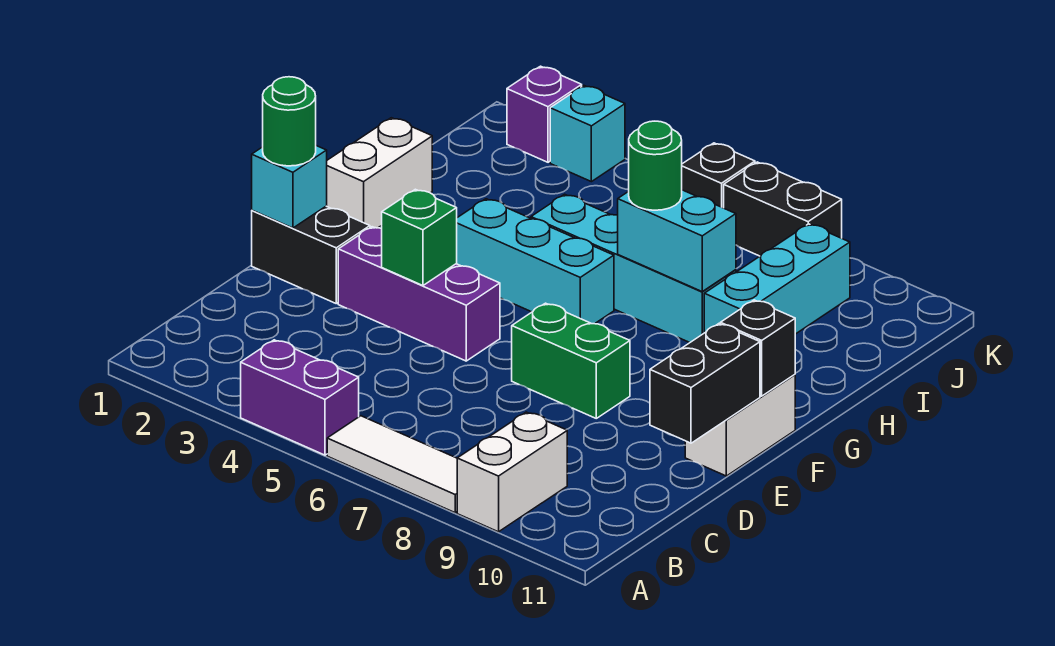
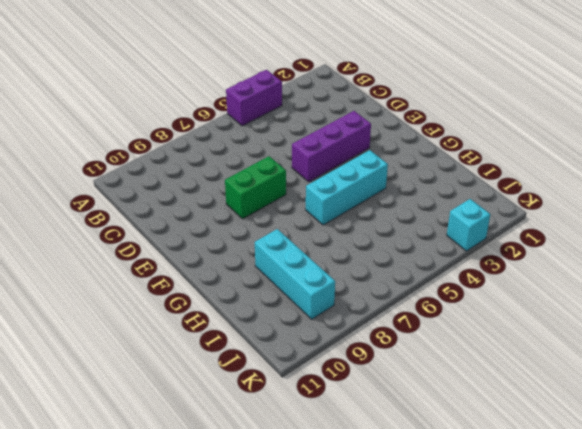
none -> white tile A6:A8 level 1
none -> white brick A9:B9 level 1
none -> black brick E1:E2 level 1

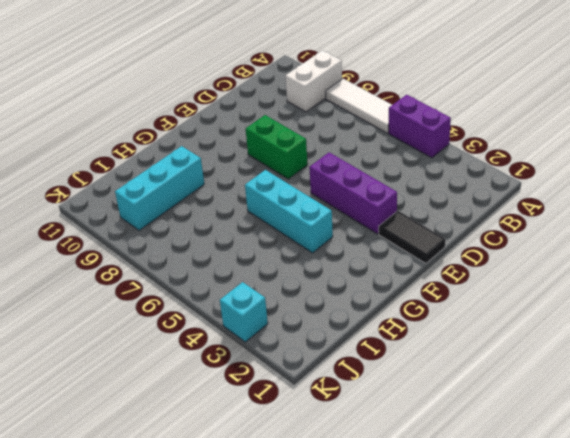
black tile E1:E2 level 1 -> black brick E1:E2 level 1
none -> white brick E11:F11 level 1
none -> white brick G1:H1 level 1
none -> cyan brick H5:H8 level 1

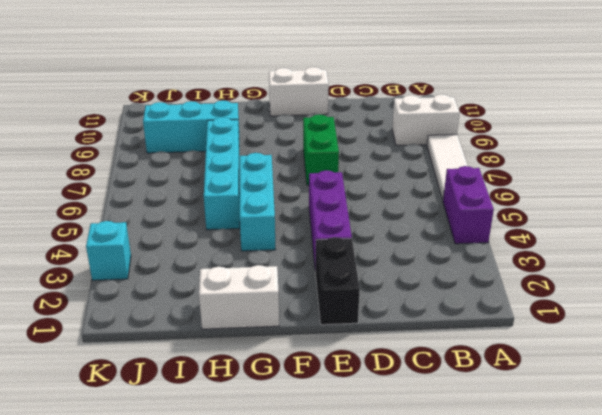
none -> purple brick K2 level 1
none -> black brick K6 level 1
none -> black brick K7:K8 level 1

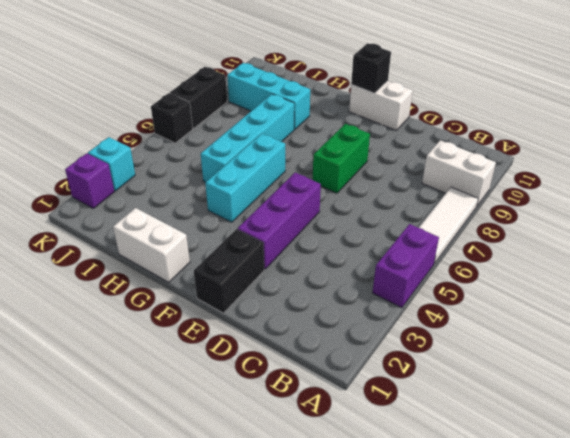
none -> black brick D11:E11 level 2
none -> cyan brick E1 level 2
none -> green brick E4 level 2

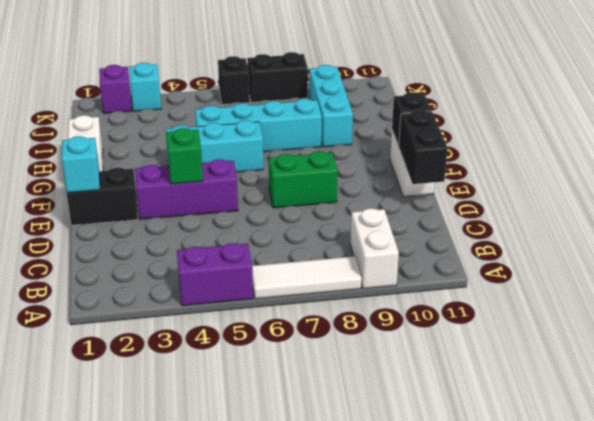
none -> cyan brick H7:H8 level 2
none -> green round brick E1 level 3
none -> green round brick H7 level 3

